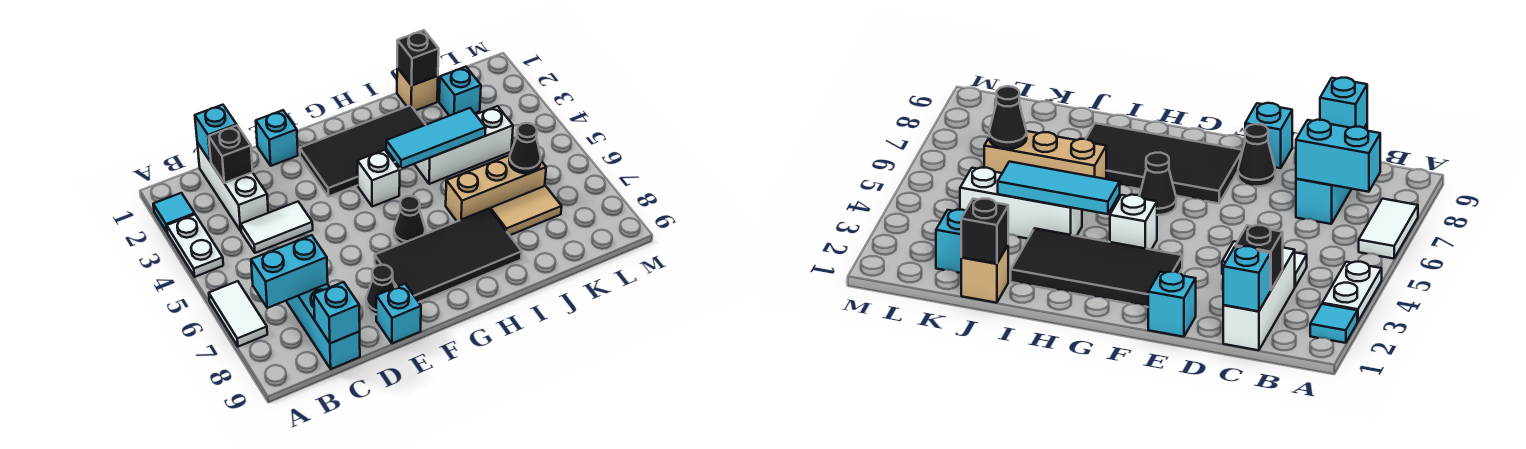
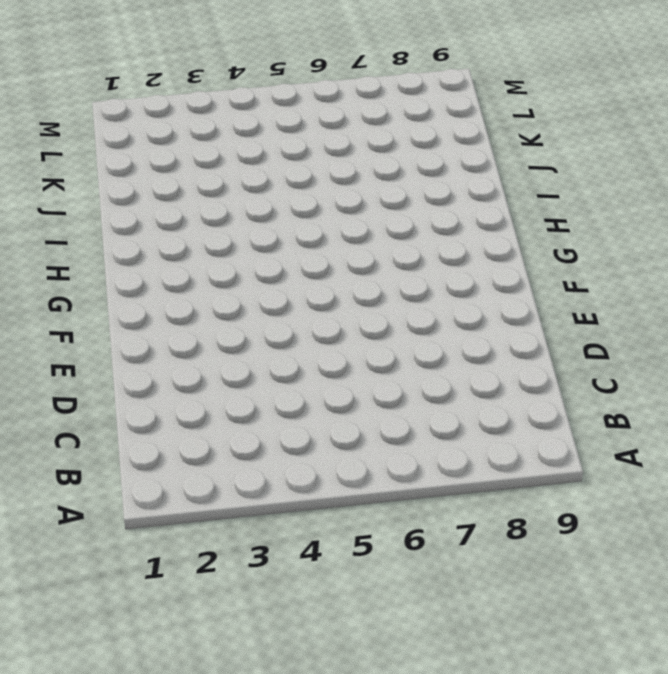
none -> cyan tile A2 level 1
none -> white plate A3:A4 level 1
none -> white tile A6:A7 level 1

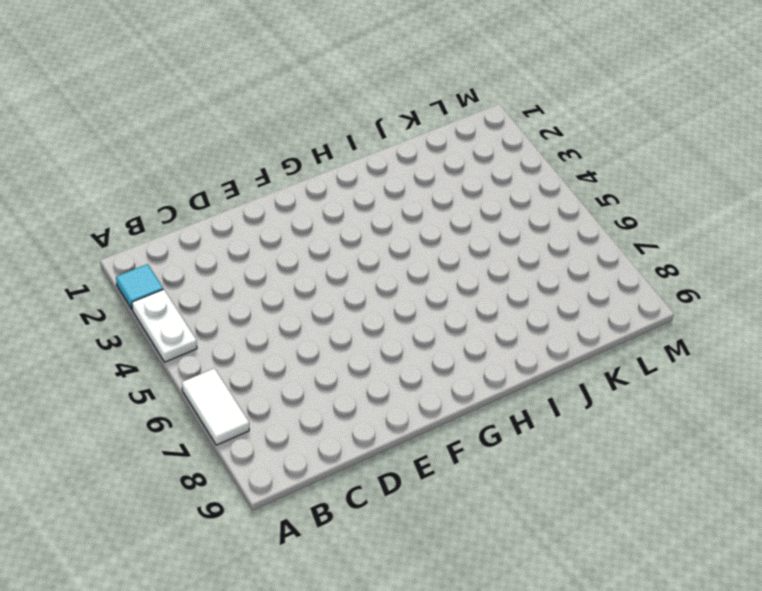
none -> white brick C1:C3 level 1
none -> white tile C4:D4 level 1
none -> cyan brick C7:C9 level 1

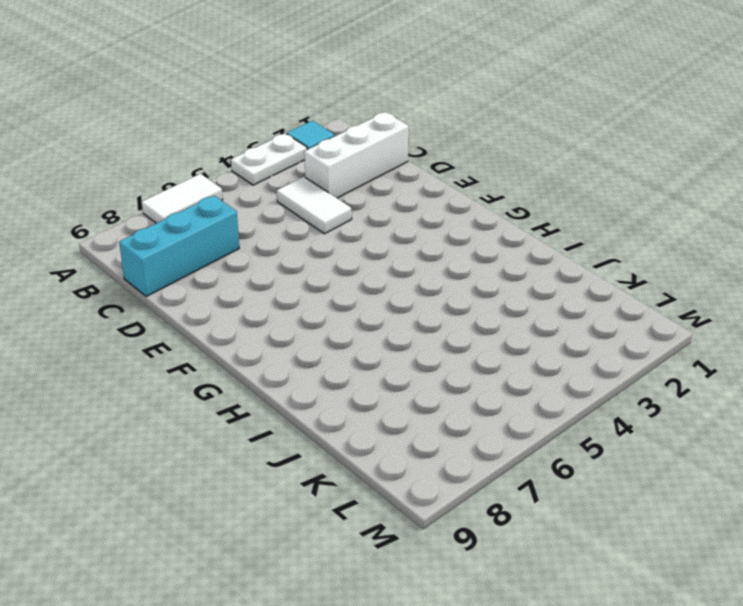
none -> cyan brick E1 level 1
none -> black cone E8 level 1
none -> cyan brick E9 level 1

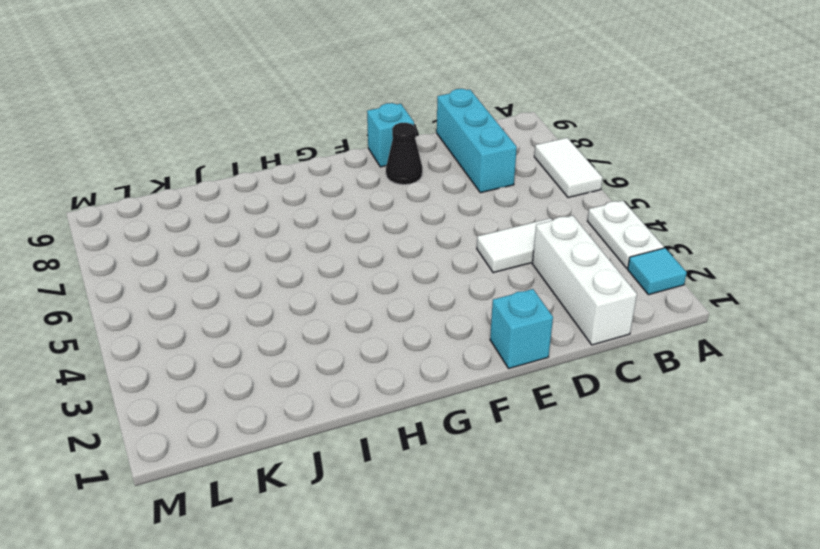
none -> black tile F2:I3 level 1
none -> black tile F7:I8 level 1
none -> white brick G4 level 1

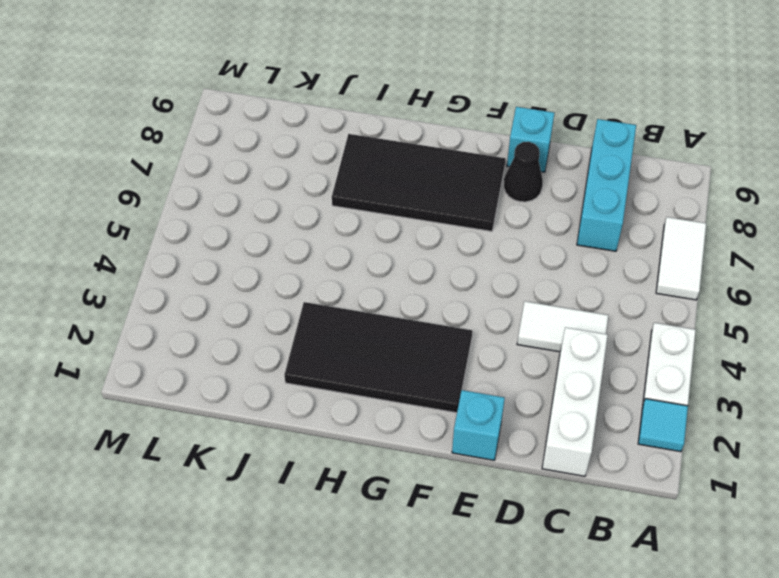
none -> white brick G4 level 1
none -> black cone G6 level 1
none -> white brick I4:K4 level 1

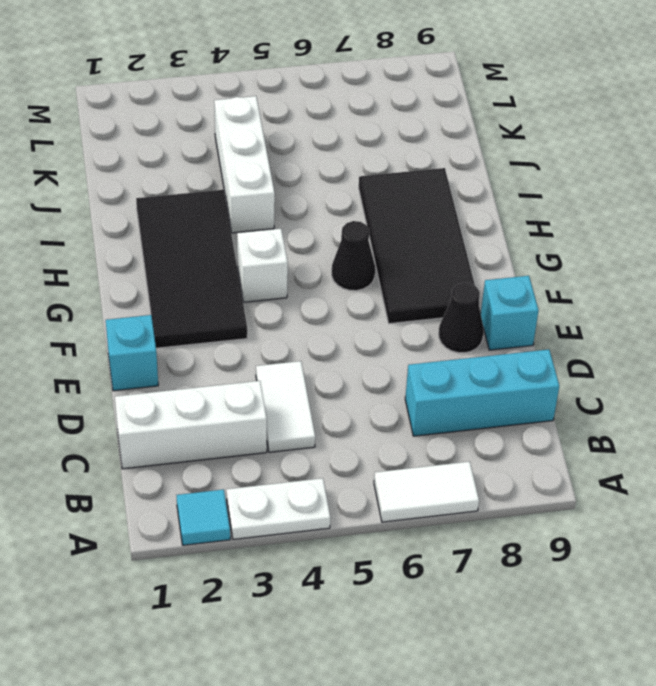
none -> tan brick I6:K6 level 1
none -> tan brick J1 level 1
none -> tan tile J7:K7 level 1

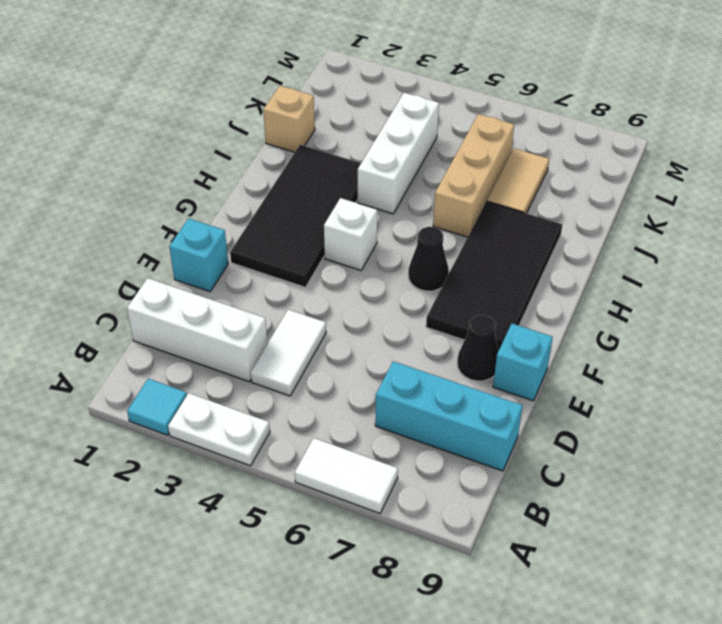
none -> cyan brick K2 level 1
none -> cyan brick B7:C7 level 2
none -> cyan brick C1 level 2

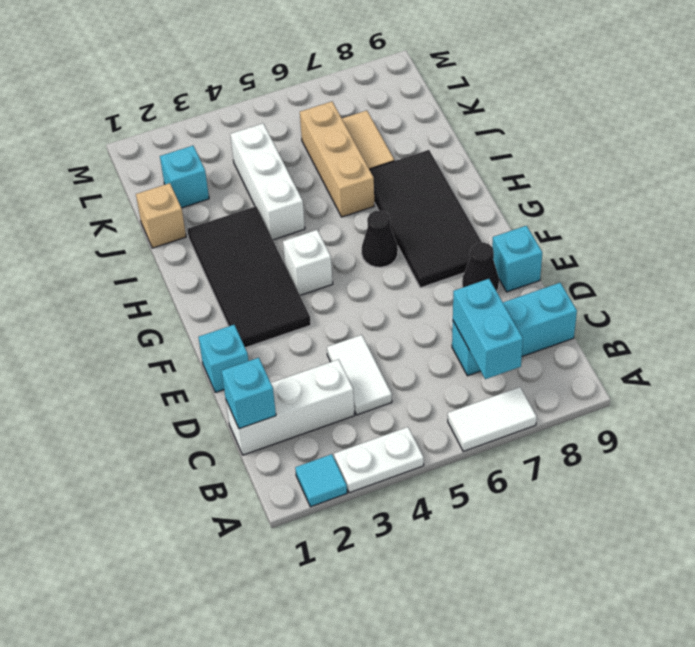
none -> black brick C2 level 2
none -> cyan brick C9 level 2
none -> cyan tile H4:J4 level 2

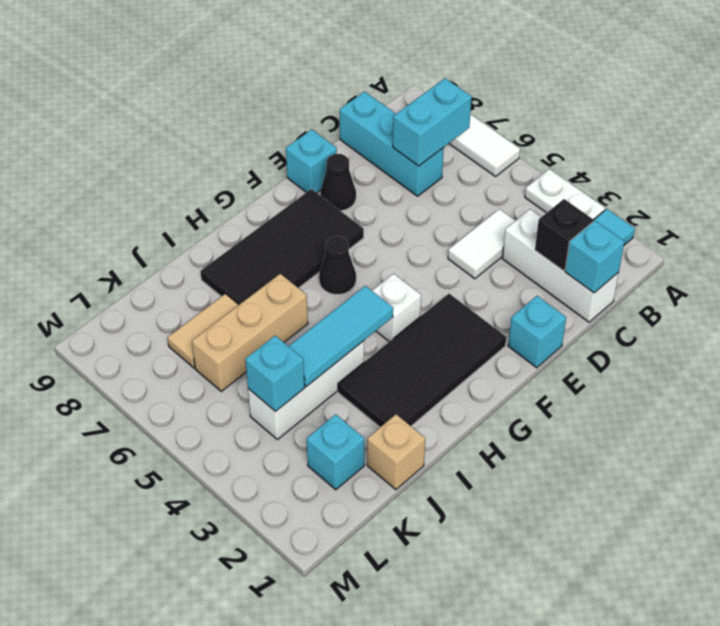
cyan brick K4 level 2 -> cyan brick C9 level 2
none -> black brick J1 level 2
none -> black cone K6 level 2

